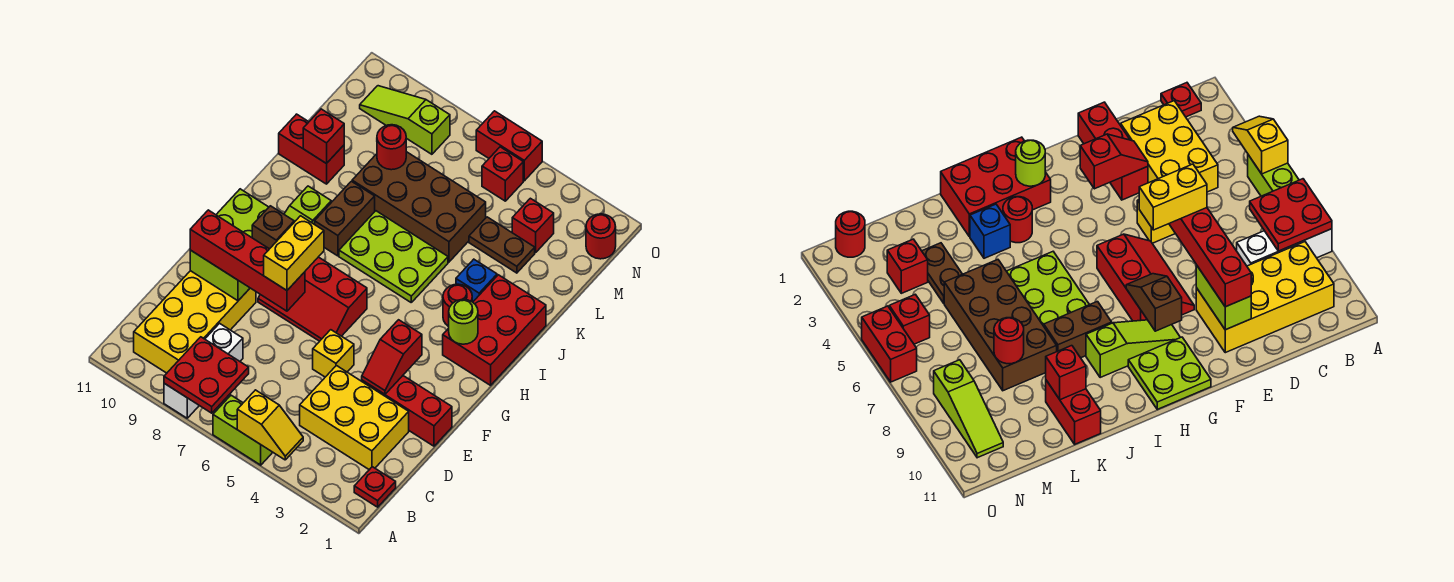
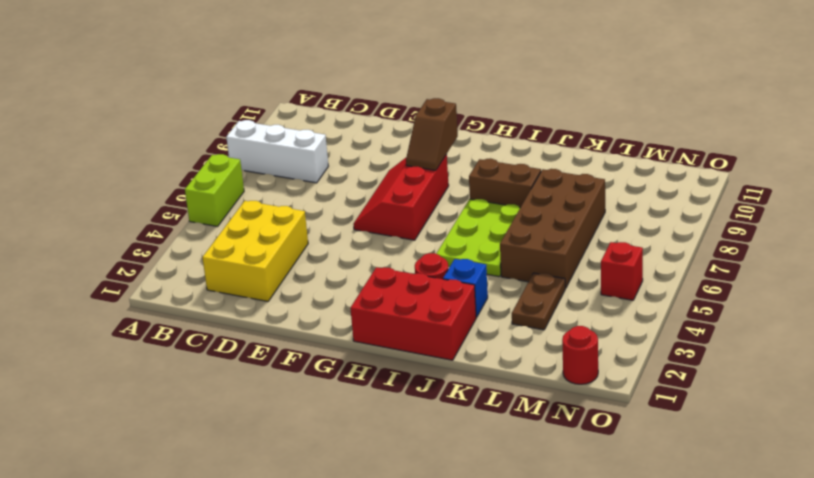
none -> red plate B1 level 1
none -> yellow brick B9:E10 level 1
none -> red brick E1:E3 level 1
none -> yellow brick E5 level 1

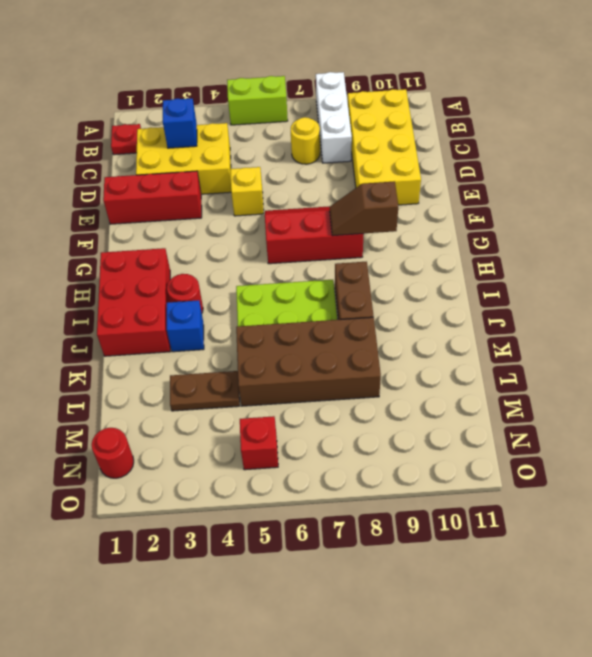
blue brick C3 level 2 -> none
yellow round brick C7 level 1 -> none
none -> lime slope G9:I9 level 1 top I
none -> lime plate G10:H11 level 1
none -> red brick K10:K11 level 1
none -> red brick M3 level 1

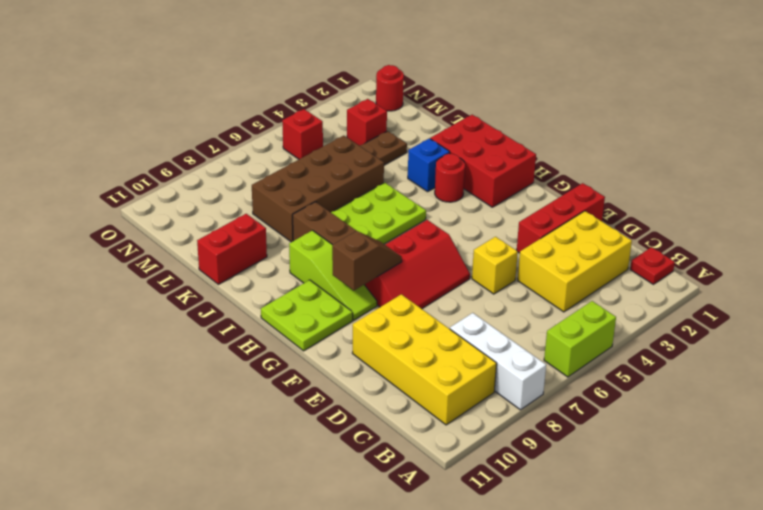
none -> lime slope N8:N10 level 1 top 8
none -> red brick O5:O6 level 1
none -> yellow slope A4:A5 level 2 top 5
none -> red plate A7:B8 level 2

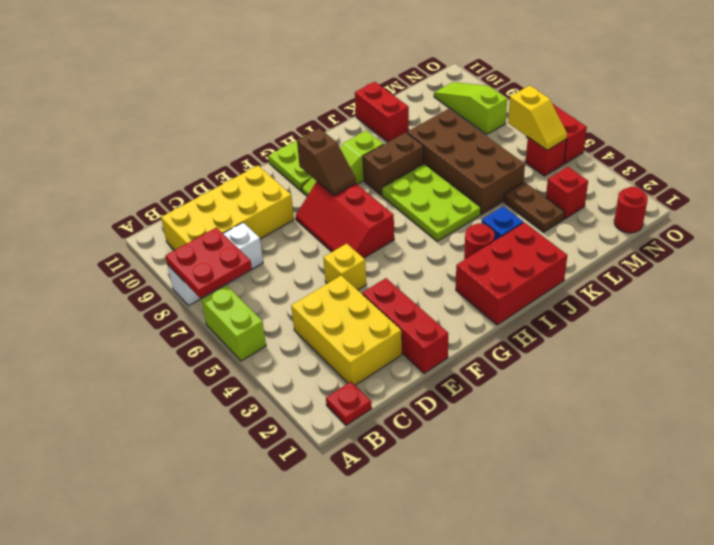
yellow slope N5:N6 level 2 top 6 -> yellow slope A4:A5 level 2 top 5
none -> red slope E3:F3 level 2 top F
none -> lime brick E9:E10 level 2
none -> lime round brick H2 level 2
none -> red brick K10 level 2

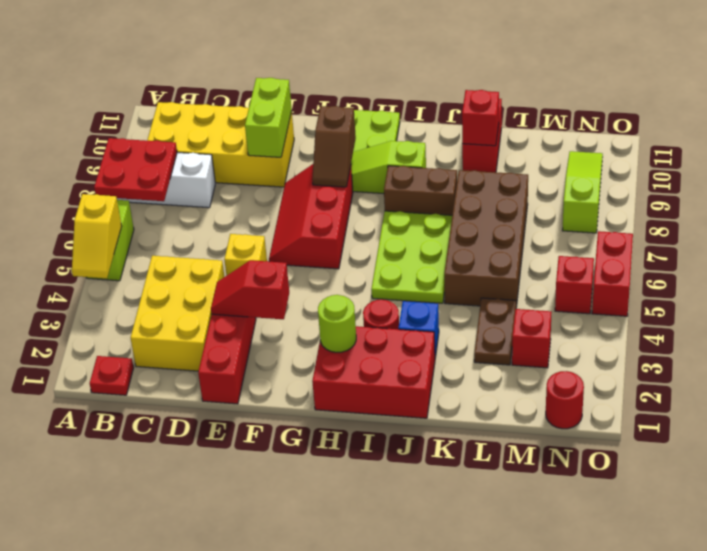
none -> red round brick L8 level 2
none -> red brick E7:E10 level 3
none -> yellow brick E7:F7 level 4

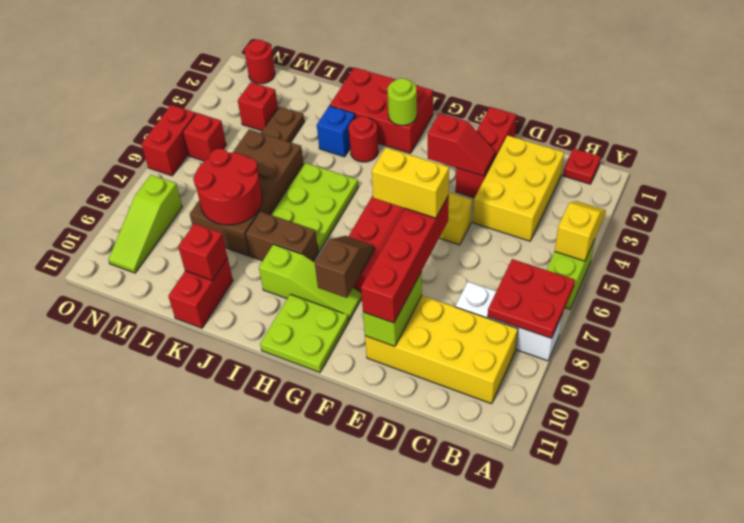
red round brick K7:L8 level 2 -> red round brick L8 level 2

